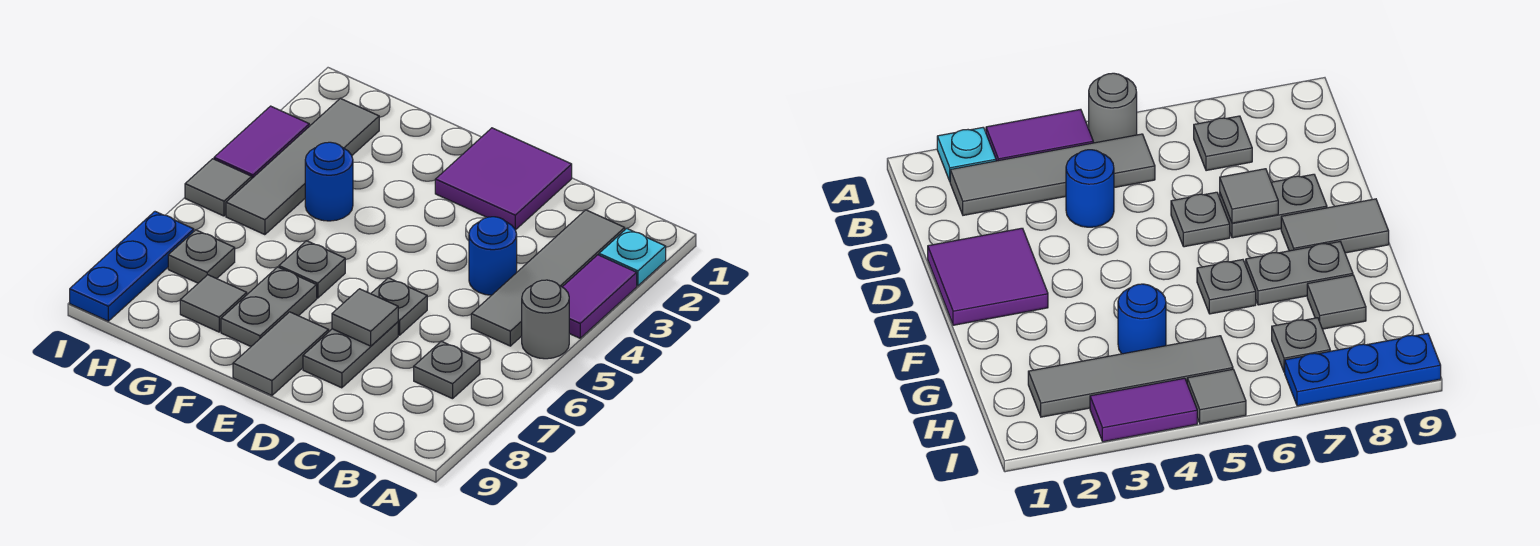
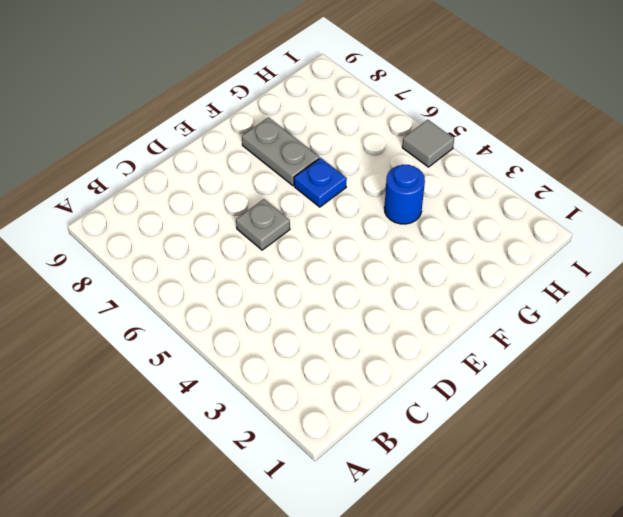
blue plate F6 level 1 -> grey plate F6 level 1
none -> cyan plate A2 level 1
none -> purple tile A3:A4 level 1
none -> grey round brick A5 level 1

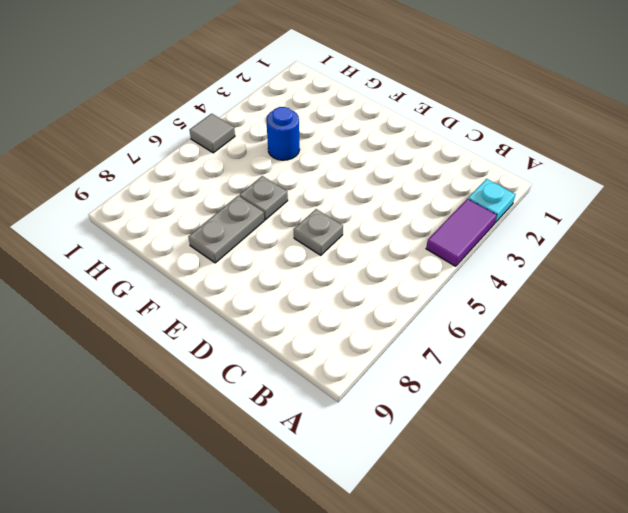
none -> grey round brick A5 level 1
none -> grey tile B2:B5 level 1
none -> grey plate B7 level 1

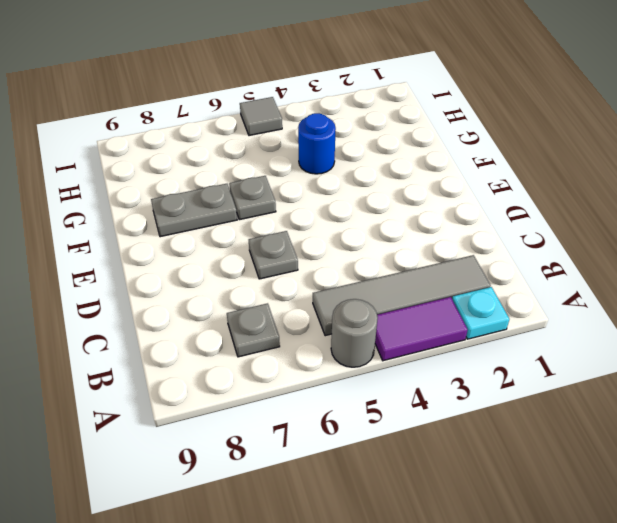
none -> blue round brick C4 level 1
none -> purple tile D1:E2 level 1
none -> grey plate D7:D8 level 1

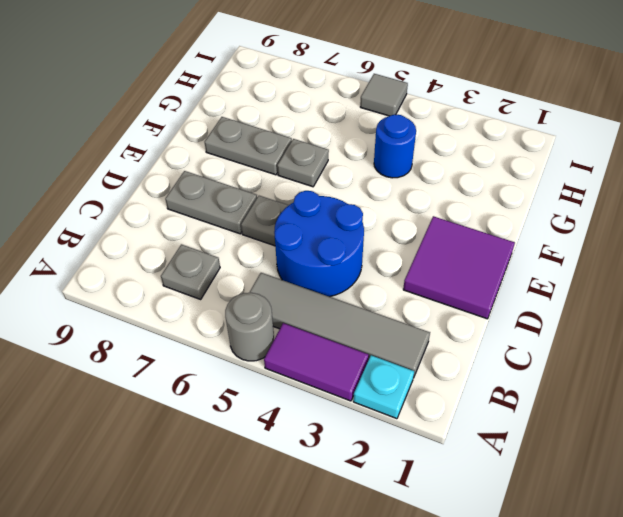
blue round brick C4:D5 level 1 -> blue round brick C4 level 1
none -> grey tile E8:E9 level 1
none -> grey tile G8 level 1
none -> grey tile H2:H5 level 1

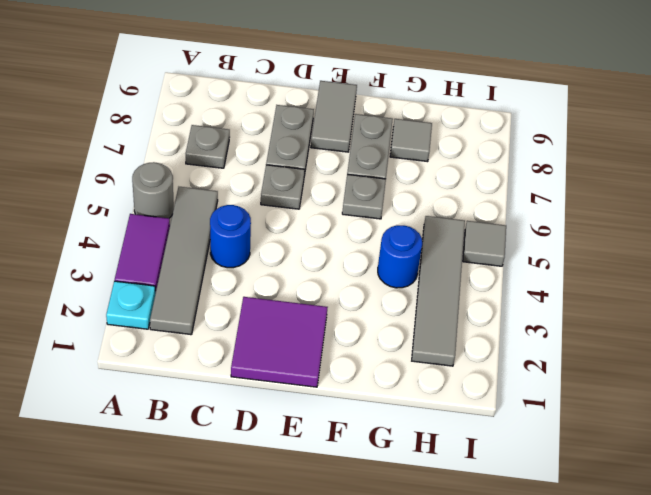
none -> grey plate H7 level 1
none -> purple tile I3:I4 level 1
none -> blue plate I7:I9 level 1

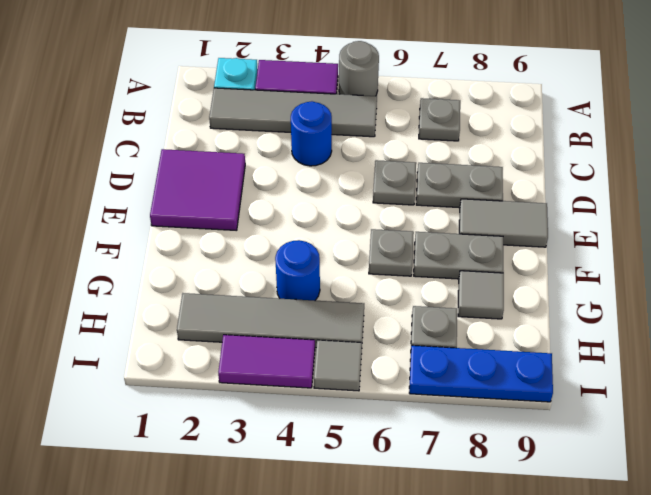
none -> grey tile D7 level 2

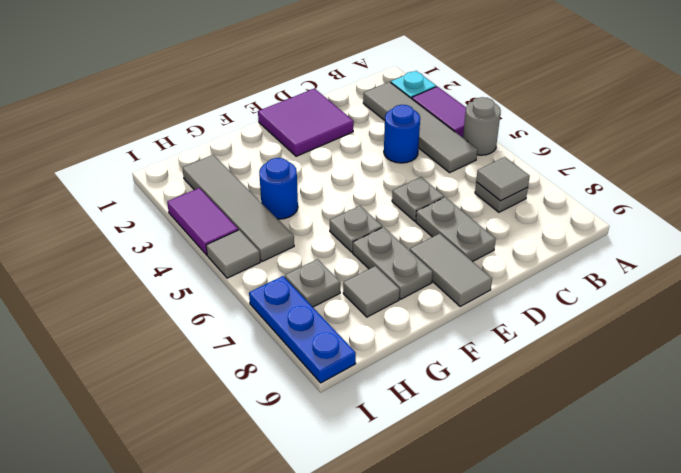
grey tile B7 level 2 -> grey tile D7 level 2

